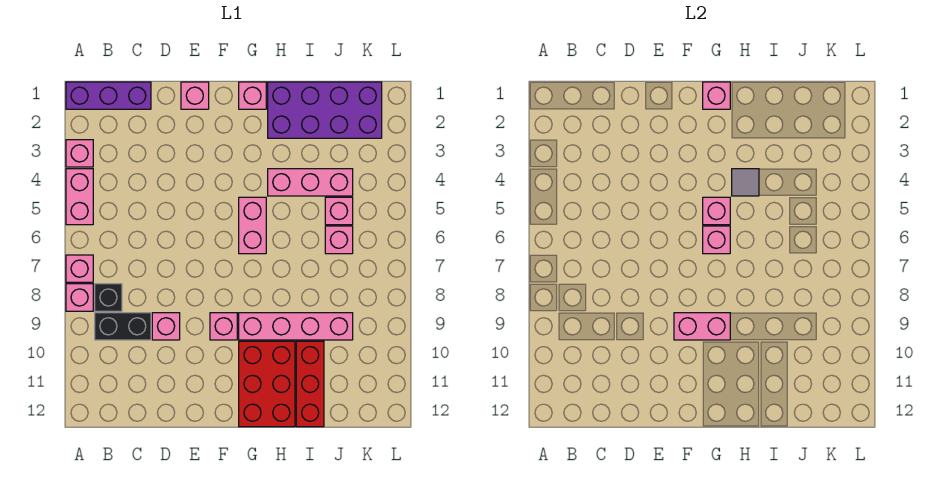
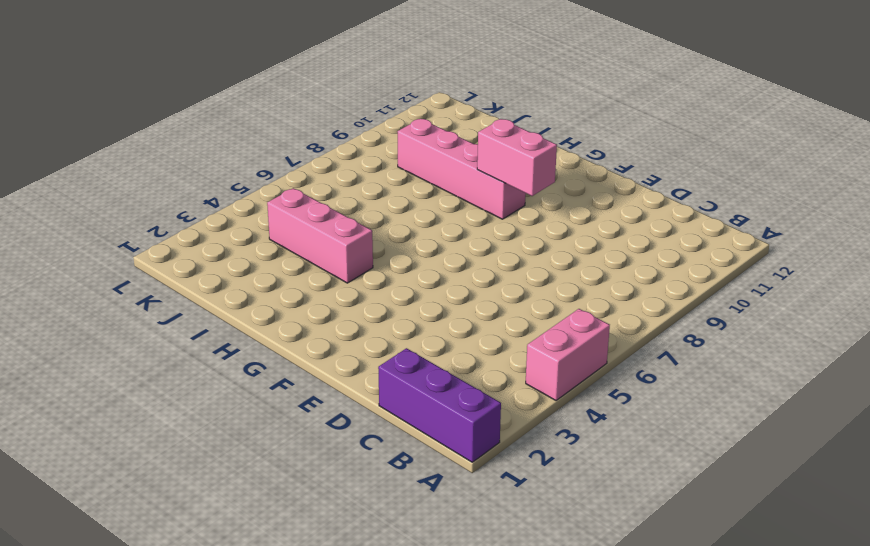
none -> pink brick A3 level 1
none -> pink brick A7 level 1
none -> pink brick A8 level 1

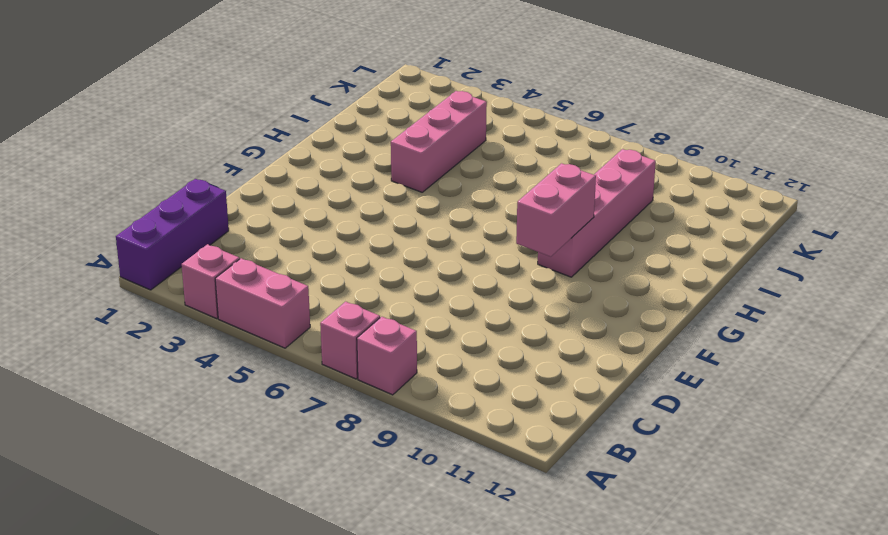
none -> black brick B8 level 1
none -> black brick B9:C9 level 1
none -> pink brick D9 level 1

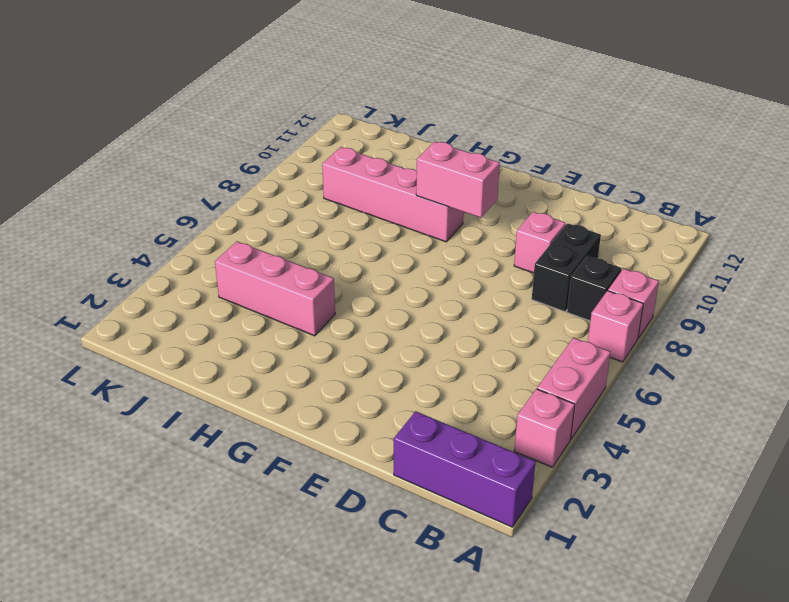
black brick C8:C9 level 1 -> black brick B9:C9 level 1
none -> pink brick E1 level 1
none -> pink brick F9 level 1
none -> pink brick G1 level 1

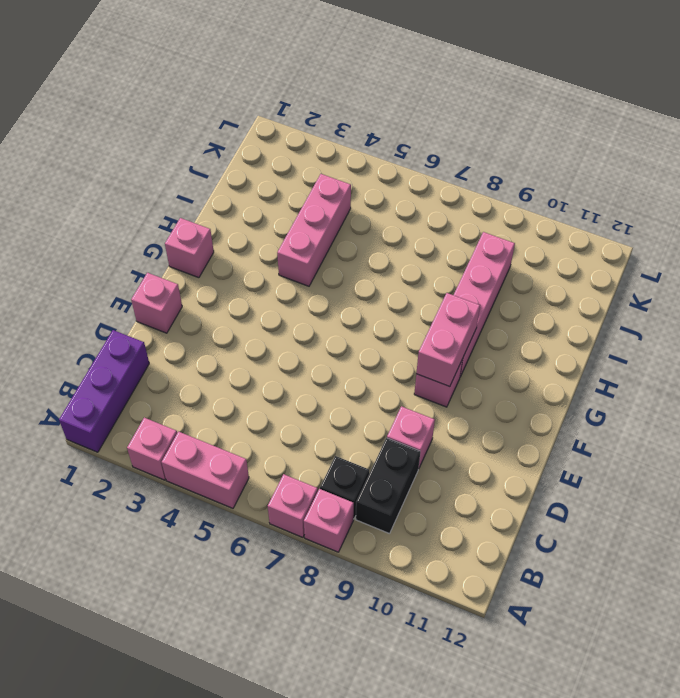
none -> pink brick G5:G6 level 1
none -> red brick G10:H12 level 1
none -> purple brick H1:K2 level 1

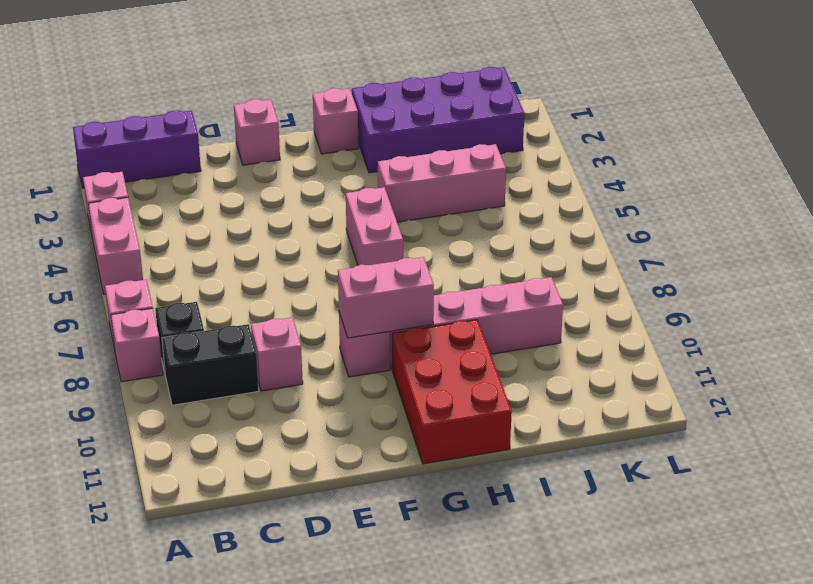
none -> red brick I10:I12 level 1
none -> pink brick J5 level 1
none -> pink brick J6 level 1

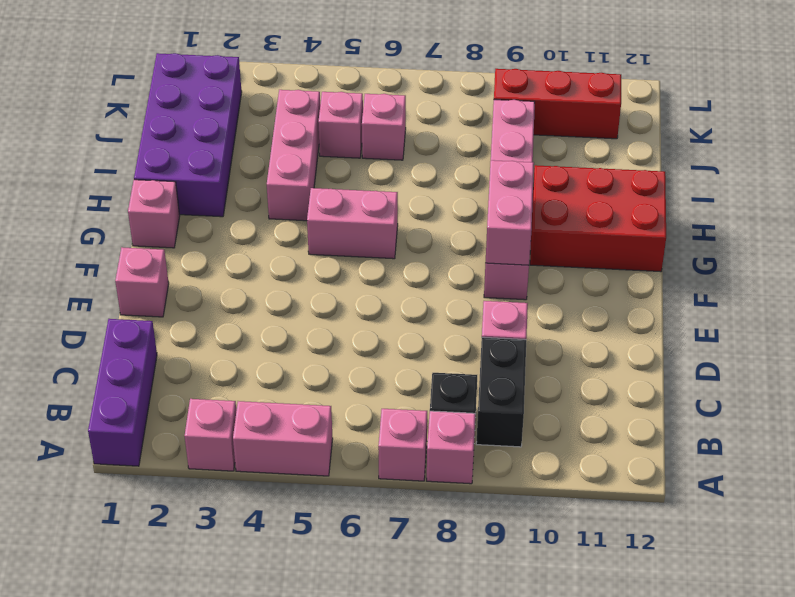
red brick K9:K11 level 1 -> red brick I10:I12 level 1
none -> pink brick G1 level 2
none -> pink brick G5 level 2
none -> pink brick G6 level 2

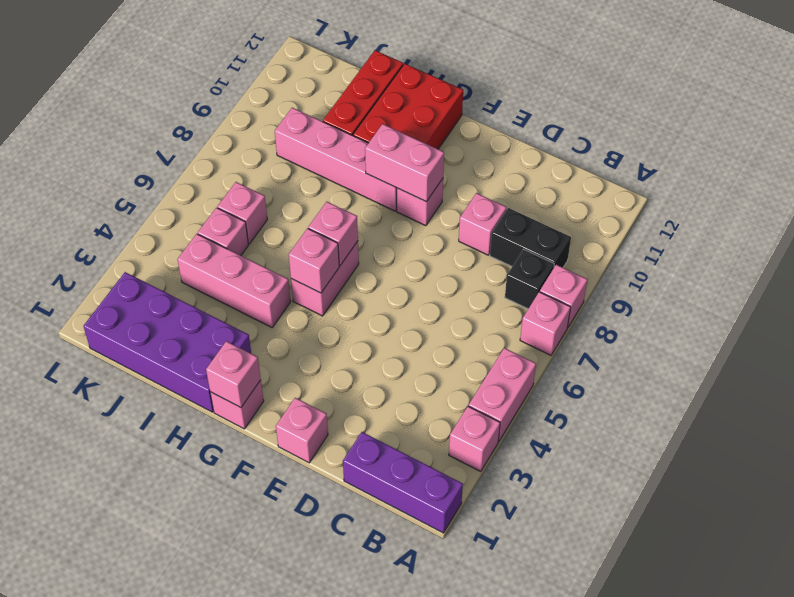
none -> grey tile H4 level 2

